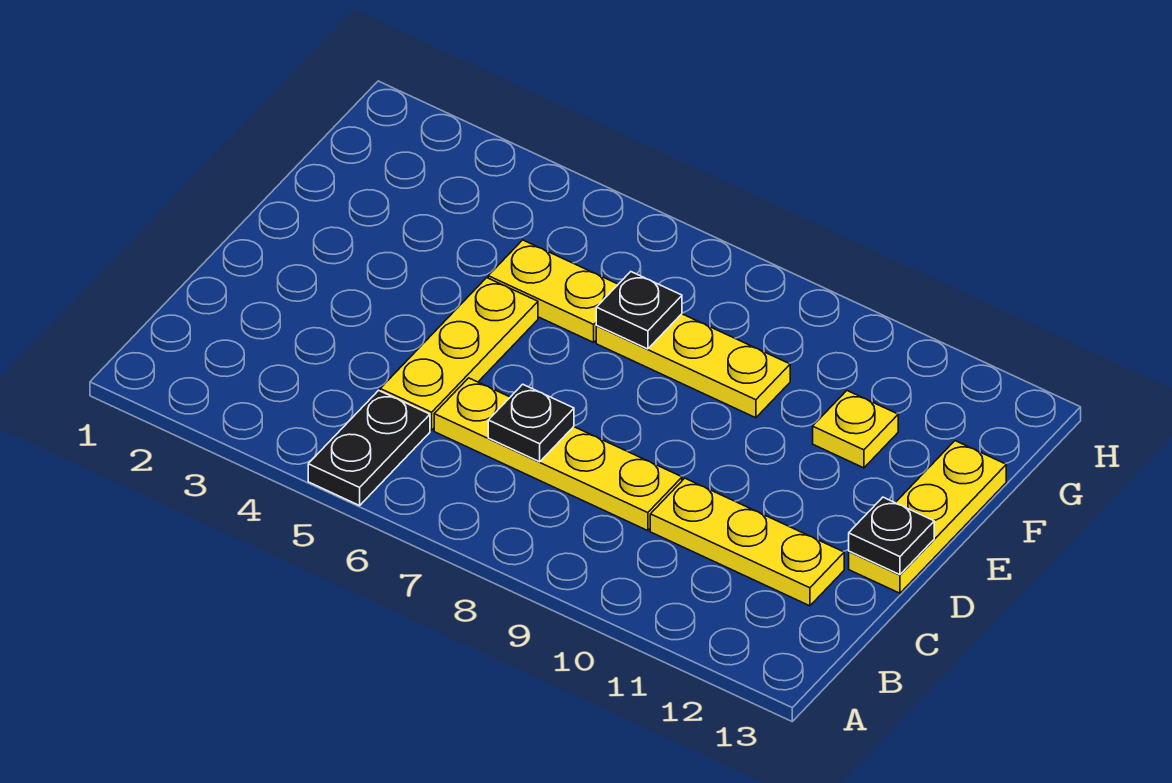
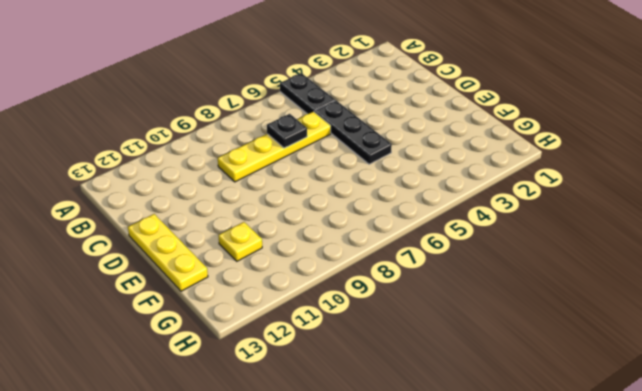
black plate C5:E5 level 1 -> yellow plate C5:E5 level 1
none -> yellow plate C10:C12 level 1
none -> yellow plate F5:F6 level 1

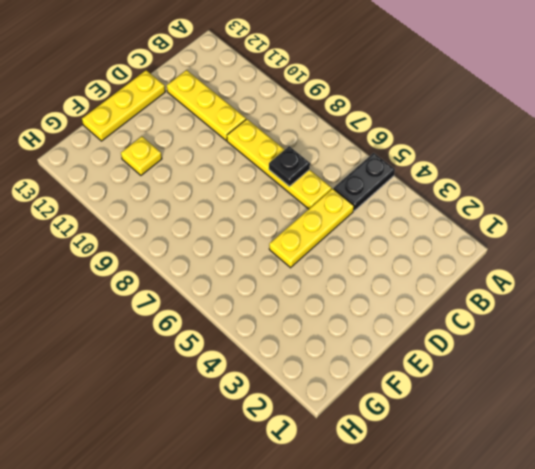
none -> yellow plate F5:F6 level 1
none -> yellow plate F7:F9 level 1

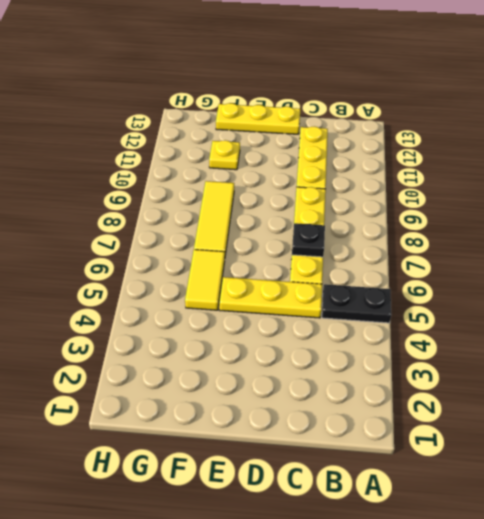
yellow tile F5:F6 level 1 -> yellow plate F5:F6 level 1
yellow tile F7:F9 level 1 -> yellow plate F7:F9 level 1
none -> black plate D13 level 2
none -> black plate F7 level 2

